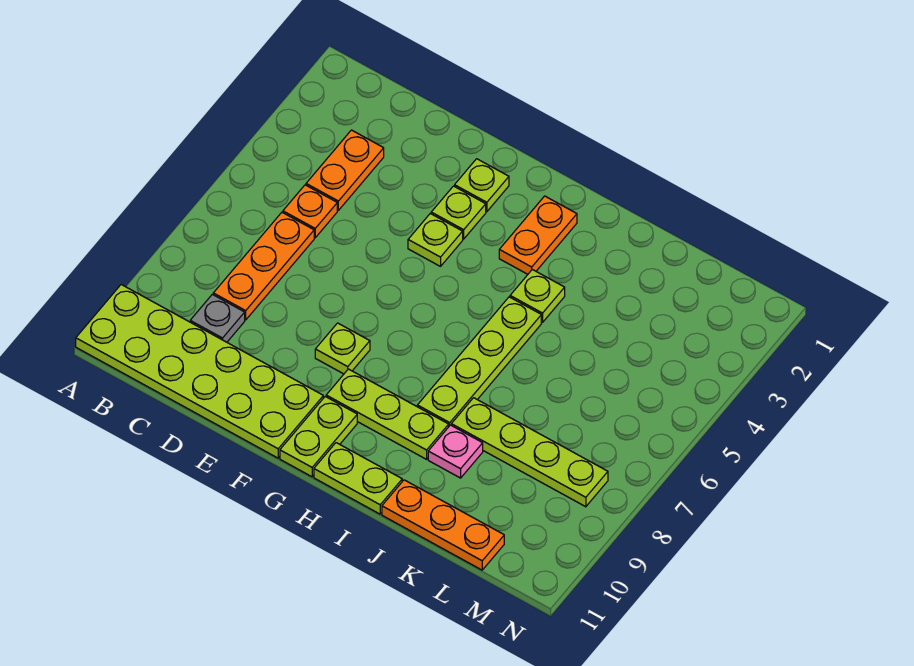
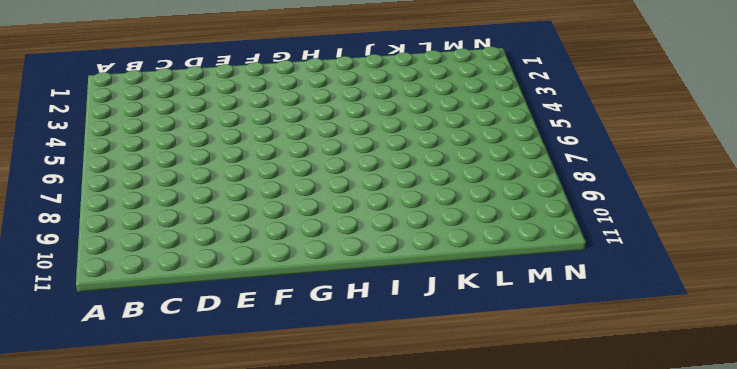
none -> lime plate A10:F11 level 1
none -> orange plate C3:C4 level 1
none -> orange plate C5 level 1

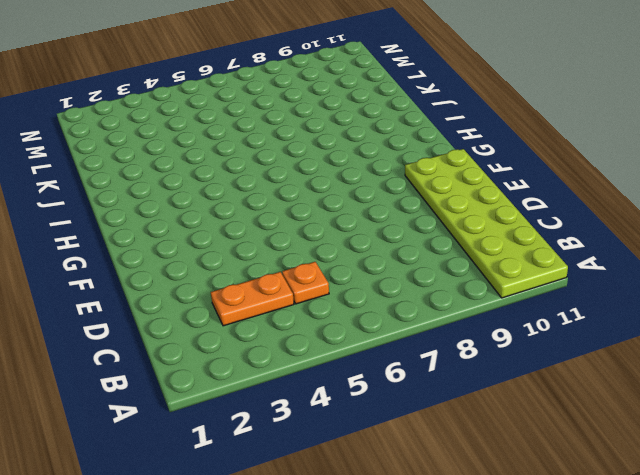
none -> orange plate C6:C8 level 1
none -> grey plate C9 level 1
none -> lime plate F2 level 1

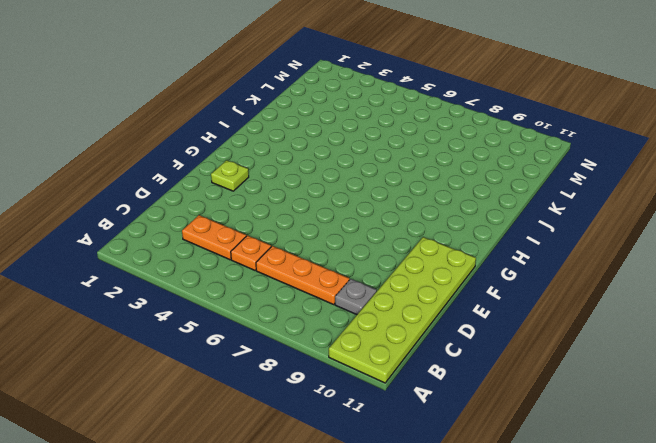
none -> lime plate F3 level 1
none -> lime plate F4 level 1
none -> lime plate F8 level 1

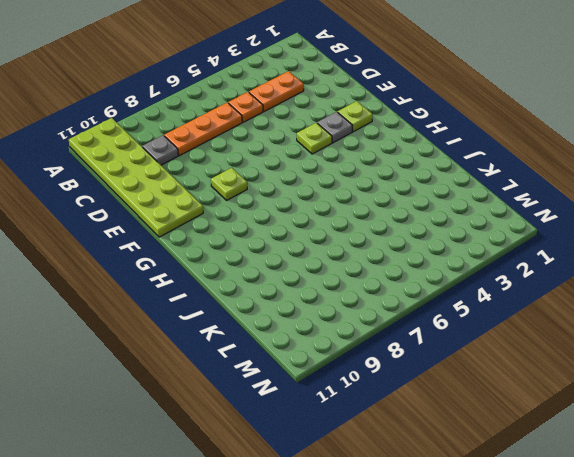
grey plate F3 level 1 -> lime plate F3 level 1
none -> lime plate G9:I9 level 1
none -> lime plate G10:G11 level 1
none -> orange plate H2:H3 level 1

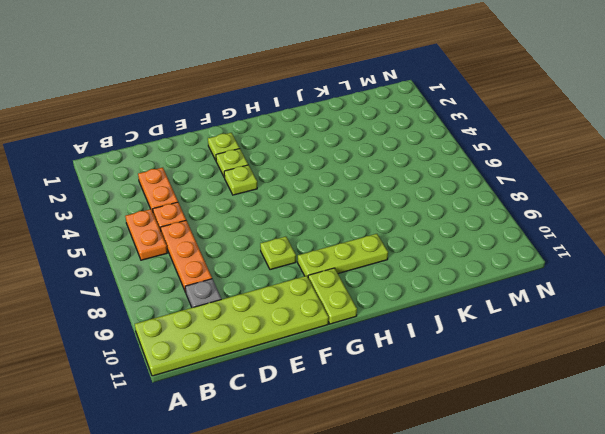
orange plate B5:B6 level 1 -> orange plate H2:H3 level 1
none -> lime plate H11:I11 level 1
none -> lime plate I4 level 1
none -> lime plate I5:I8 level 1

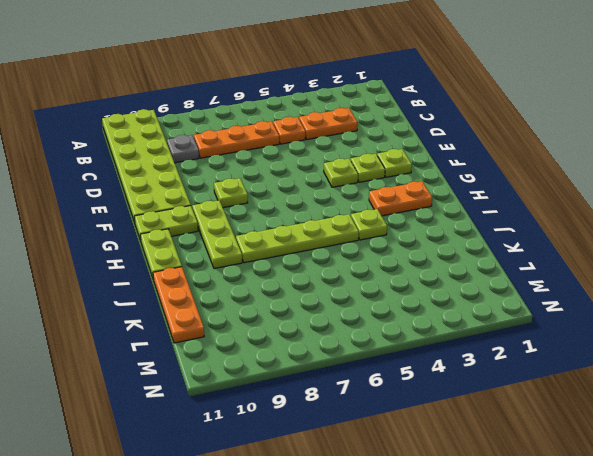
none -> lime plate J8:M8 level 1
none -> pink plate J9 level 1

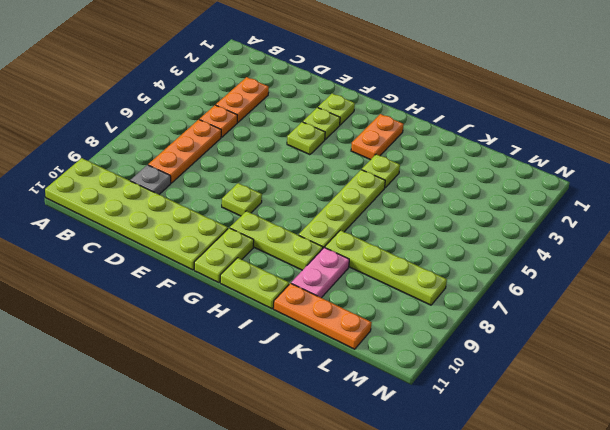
pink plate J9:J10 level 1 -> pink plate J9 level 1

